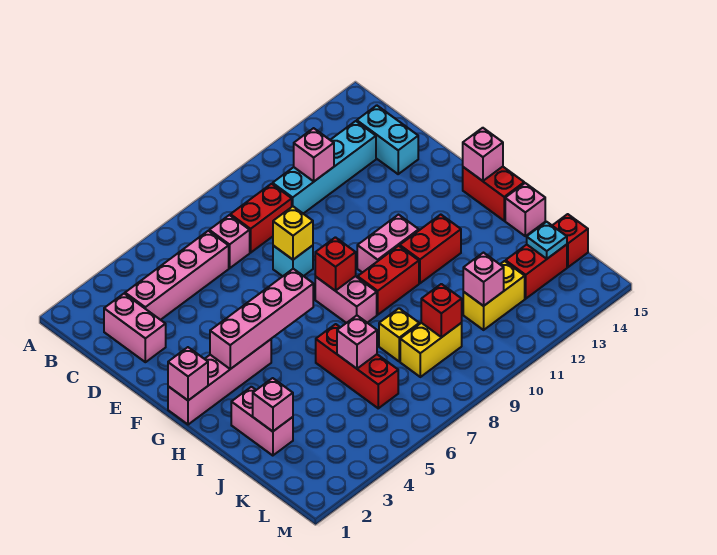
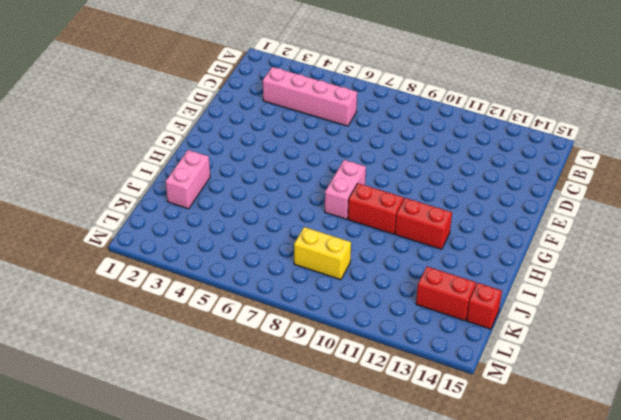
none -> pink brick C2:D2 level 1
none -> pink brick C7 level 1
none -> red brick C8:C9 level 1
none -> cyan brick C10:C13 level 1

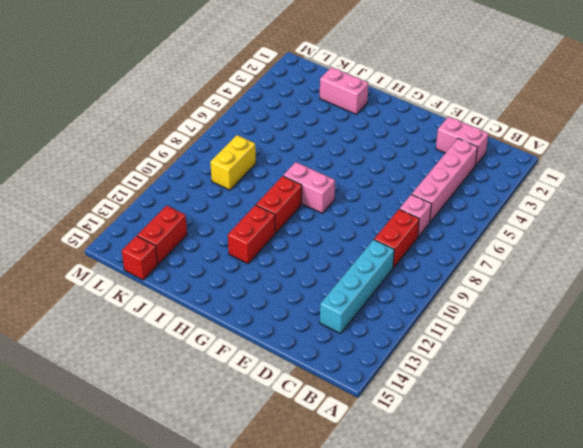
none -> cyan brick C14:D14 level 1
none -> cyan brick E8 level 1
none -> pink brick G1:G4 level 1
none -> pink brick G10:G11 level 1

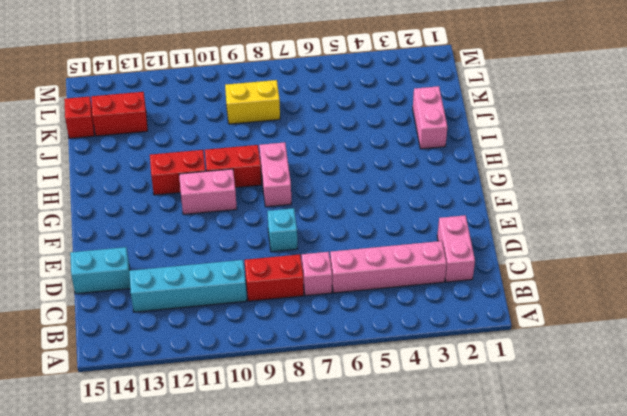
cyan brick D14:D15 level 1 -> cyan brick C14:D14 level 1
none -> pink brick G1:G4 level 1
none -> red brick G15:H15 level 1
none -> red brick I6:K6 level 1
none -> pink brick I15 level 1

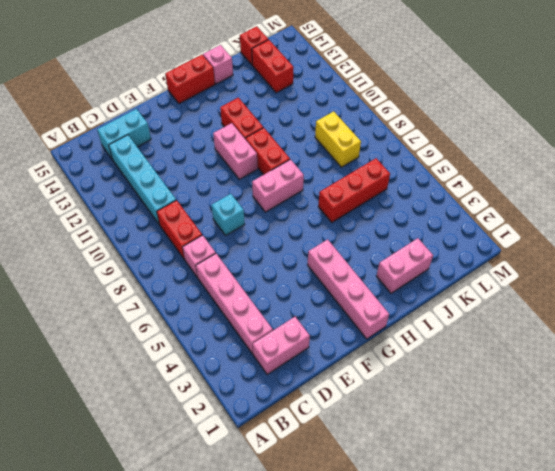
none -> yellow brick J8 level 1
none -> yellow brick K11:K12 level 1
none -> pink brick C11 level 2
none -> yellow brick E8 level 2

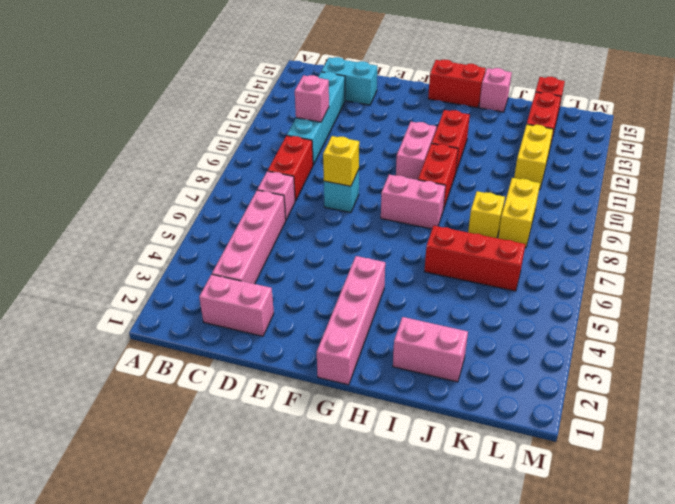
none -> pink brick G1 level 2
none -> pink brick G3:G6 level 2
none -> red brick G8 level 2
none -> pink brick G15 level 2

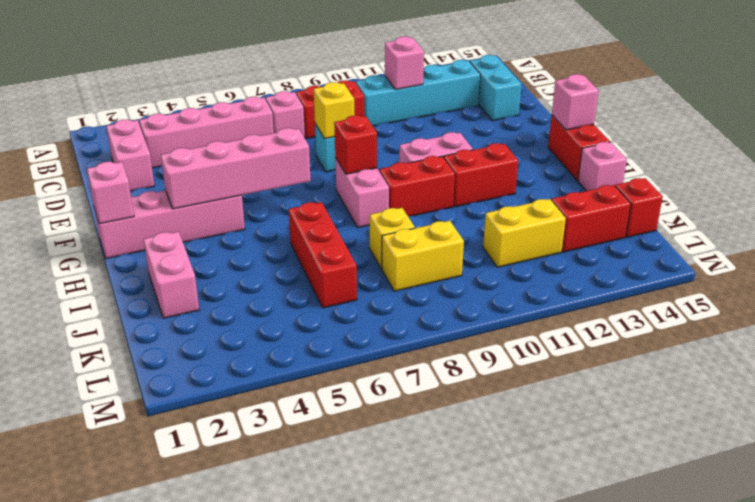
none -> pink brick J2 level 2
none -> pink brick J6 level 2
none -> red brick K9 level 2
none -> pink brick K11 level 2

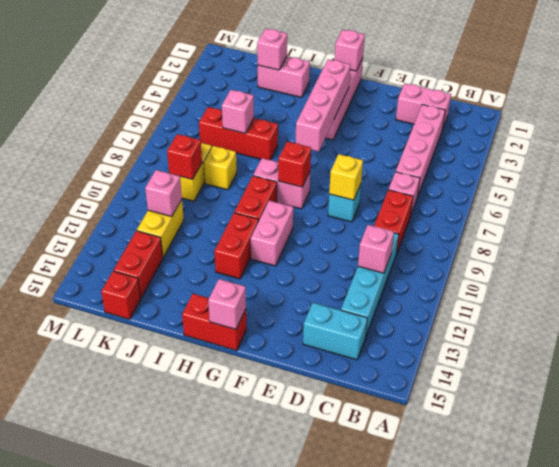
none -> pink brick I15 level 1
none -> cyan plate K14 level 2

